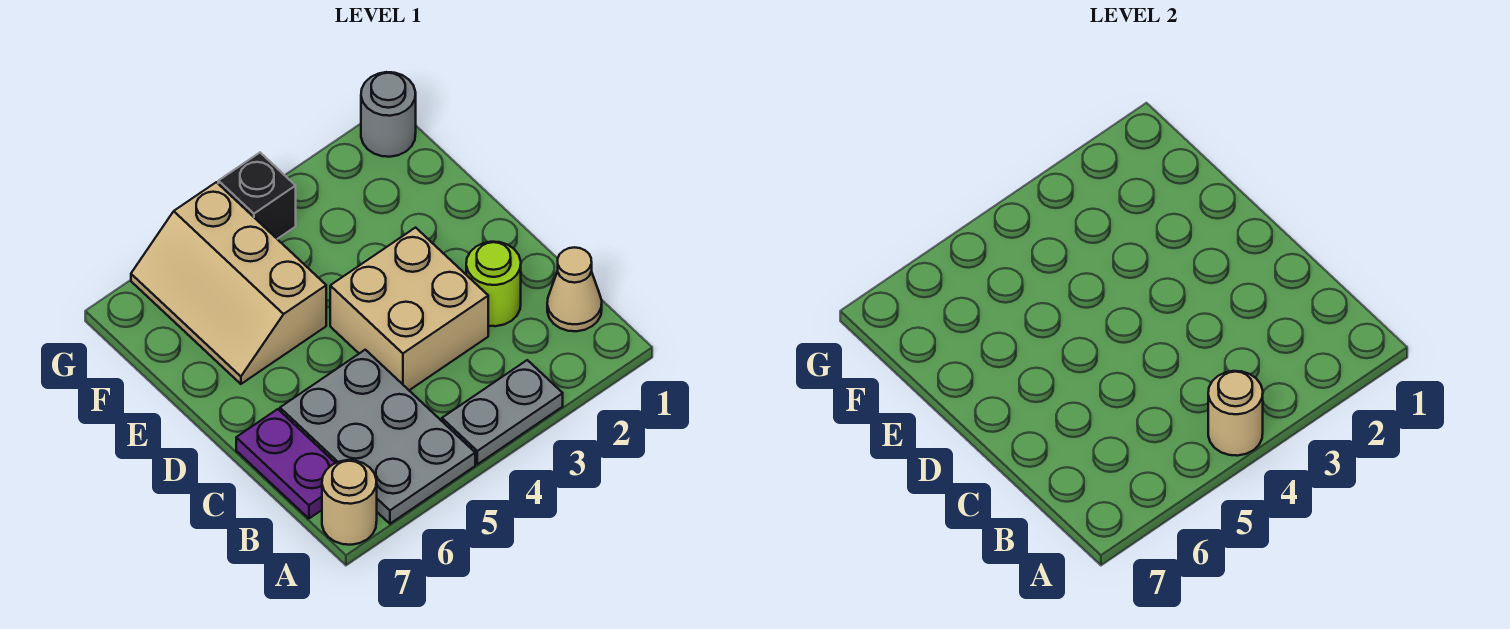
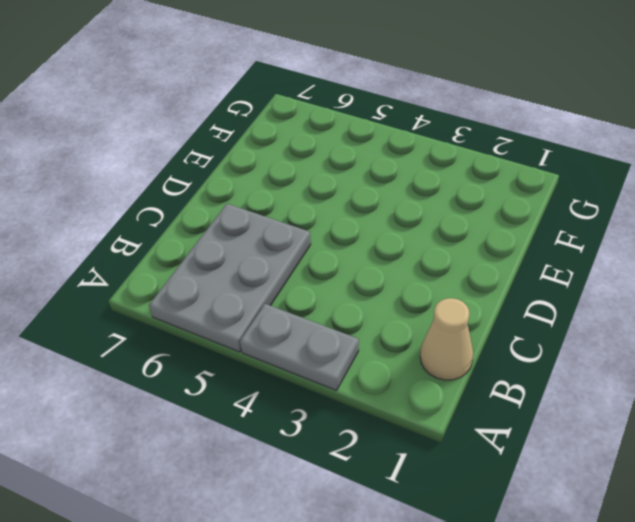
none -> tan round brick A7 level 1
none -> purple plate B7:C7 level 1

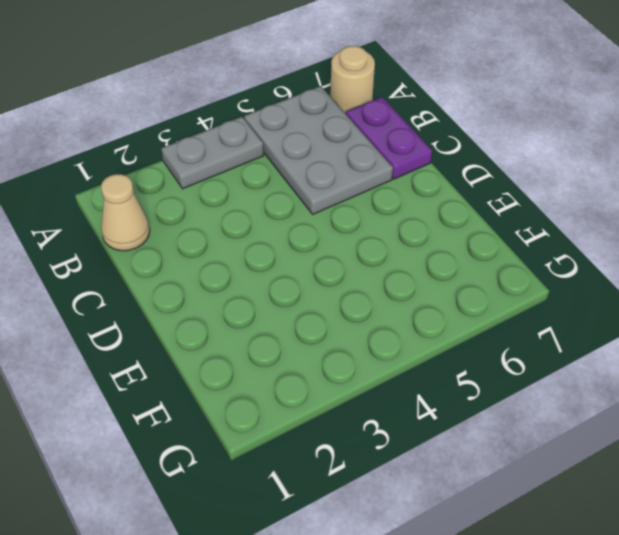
none -> lime round brick C2 level 1
none -> tan brick C3:D4 level 1

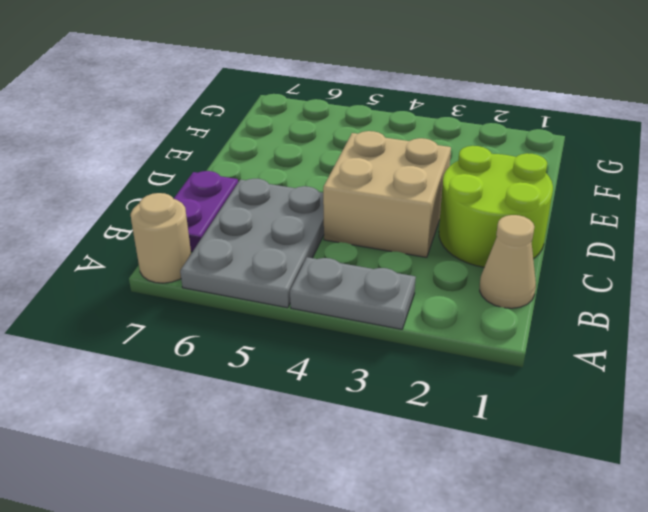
lime round brick C1:D2 level 1 -> lime round brick C2 level 1
none -> tan slope E5:G6 level 1 top 5
none -> grey round brick G1 level 1

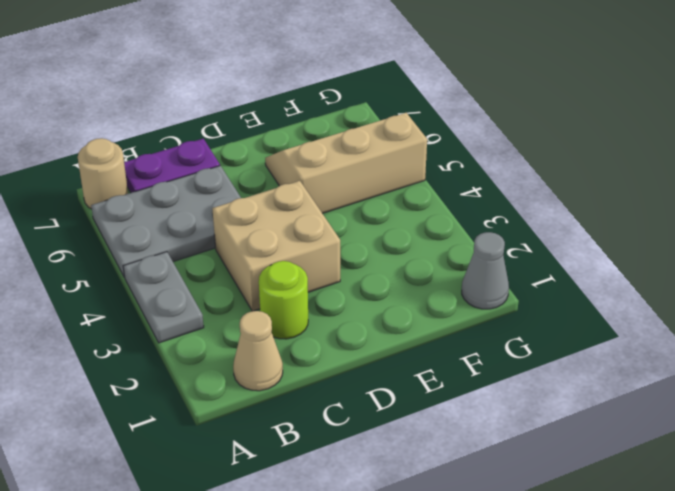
grey cone G1 level 1 -> grey round brick G1 level 1
none -> black brick G4 level 1
none -> tan round brick A4 level 2

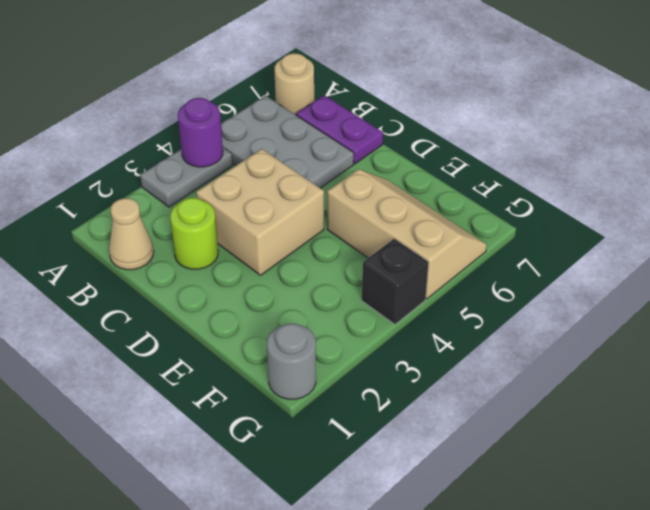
purple round brick A4 level 2 -> tan round brick A4 level 2

